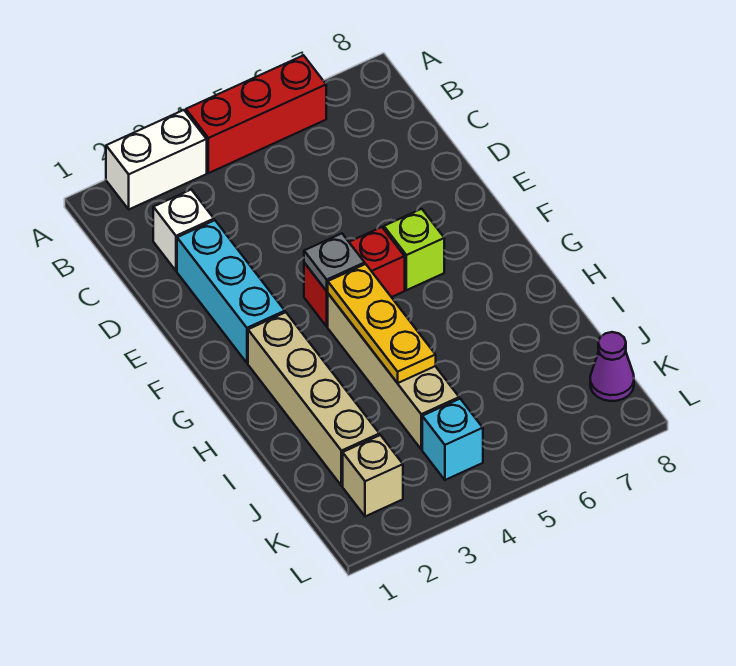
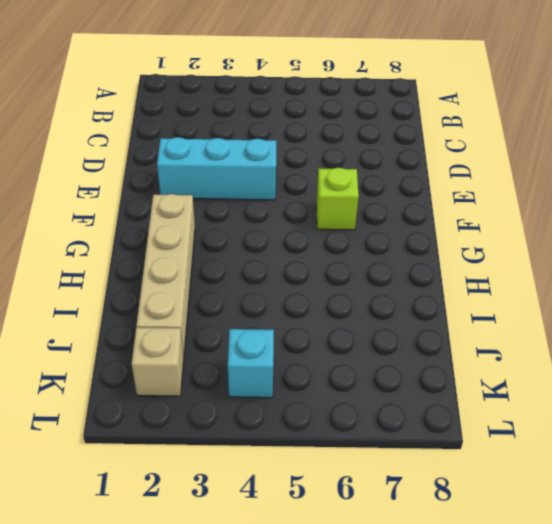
cyan brick E2:E4 level 1 -> cyan brick D2:F2 level 1
none -> white brick A2:A3 level 1
none -> red brick A4:A6 level 1
none -> white brick C2 level 1

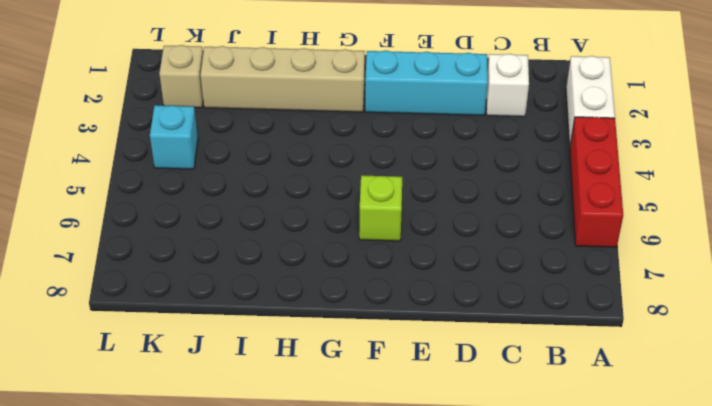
none -> red brick F4:F5 level 1
none -> tan brick G4:J4 level 1
none -> purple cone K8 level 1

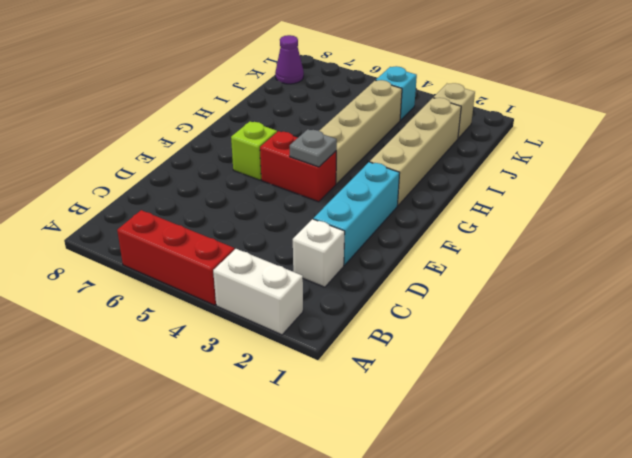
none -> yellow plate G4:I4 level 2

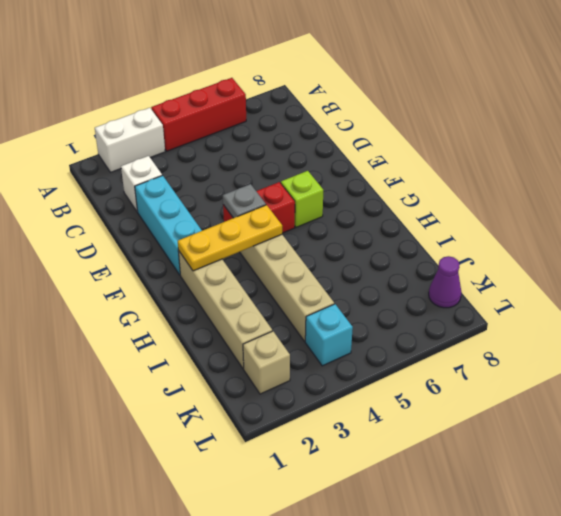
yellow plate G2:G4 level 2 -> yellow plate G4:I4 level 2

